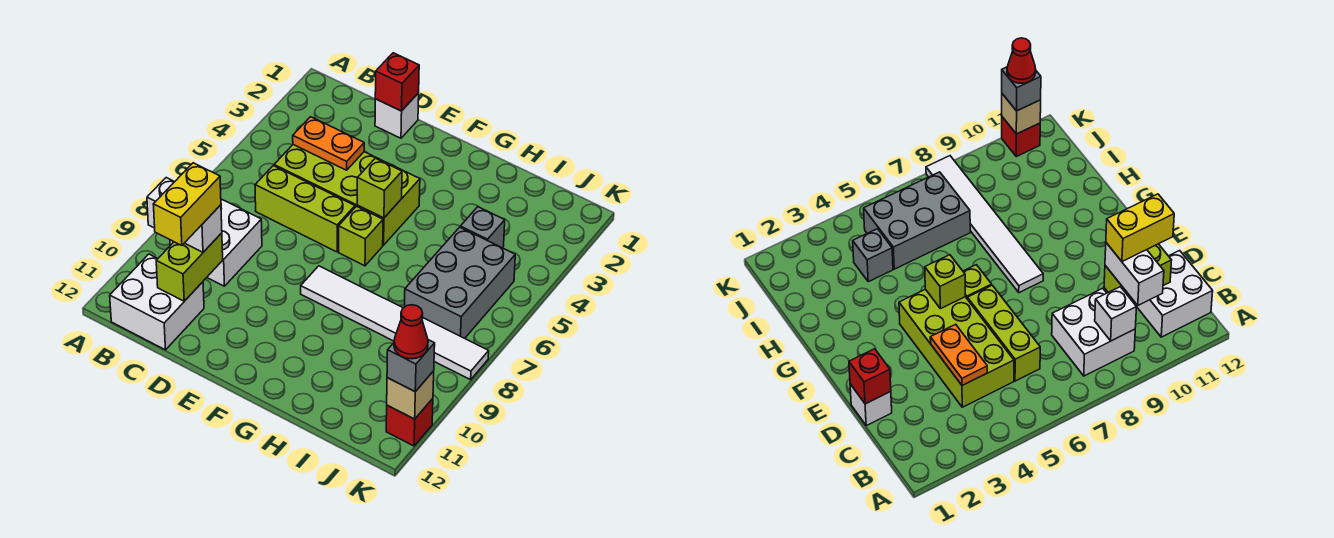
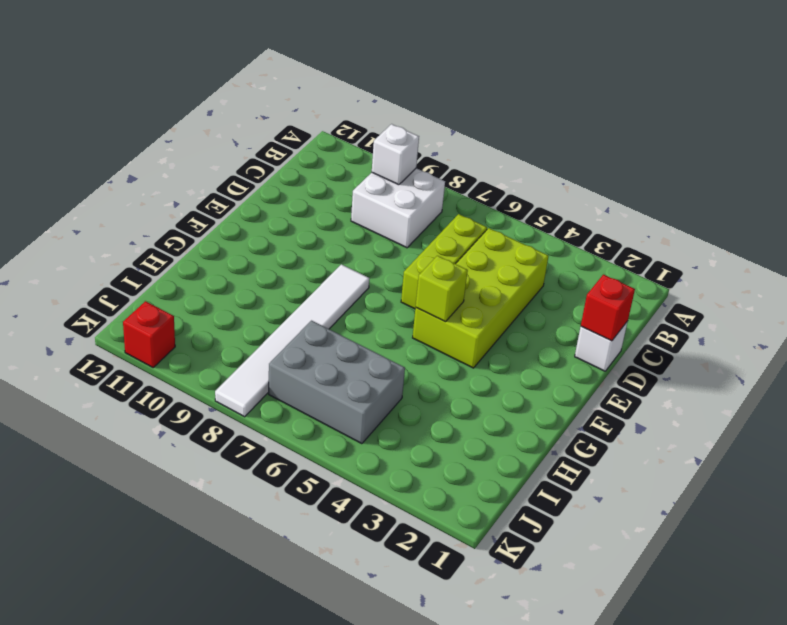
none -> white brick B11:C12 level 1
none -> lime brick F6 level 1
none -> grey brick I4 level 1

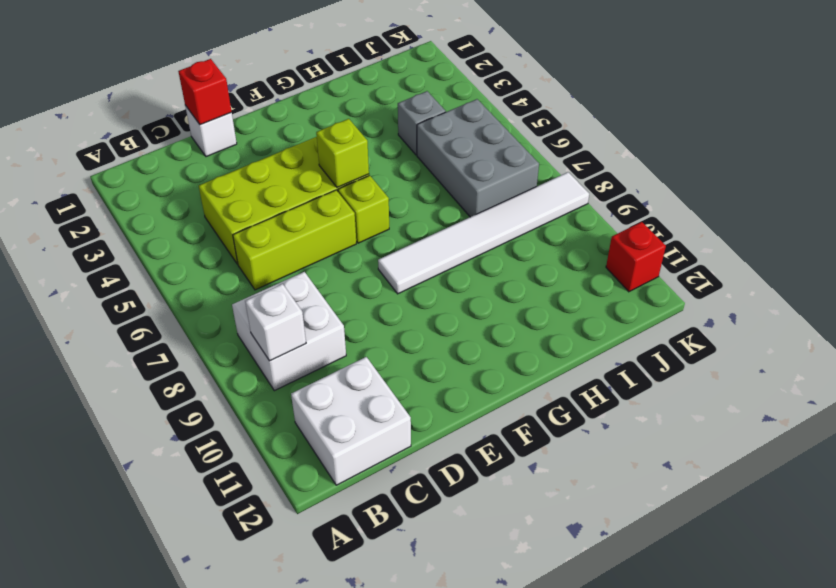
none -> orange plate C4:D4 level 2
none -> lime brick C10:C11 level 2
none -> tan brick K11 level 2

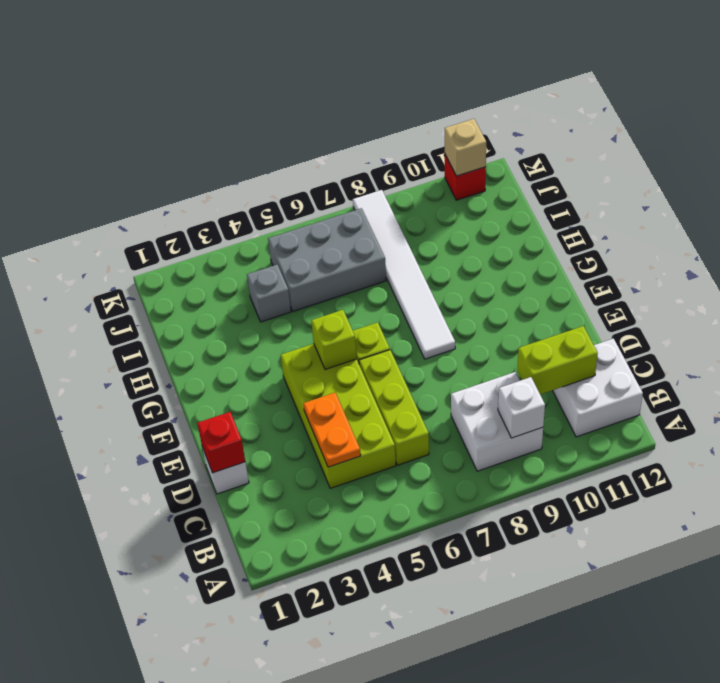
none -> white brick B10:C10 level 3
none -> grey brick K11 level 3
none -> yellow brick C10:C11 level 4

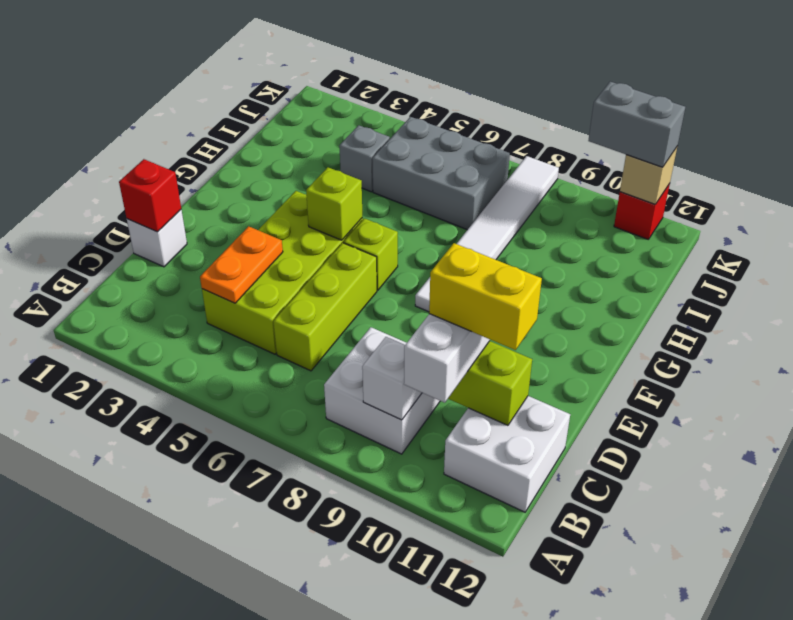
grey brick K10:K11 level 3 -> grey brick K11 level 3
none -> red cone K11 level 4

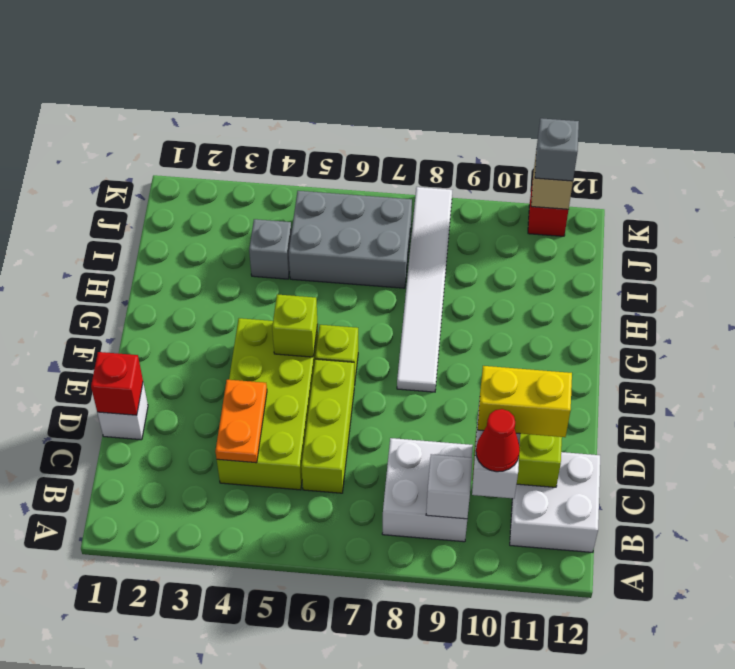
red cone B10 level 4 -> red cone K11 level 4

